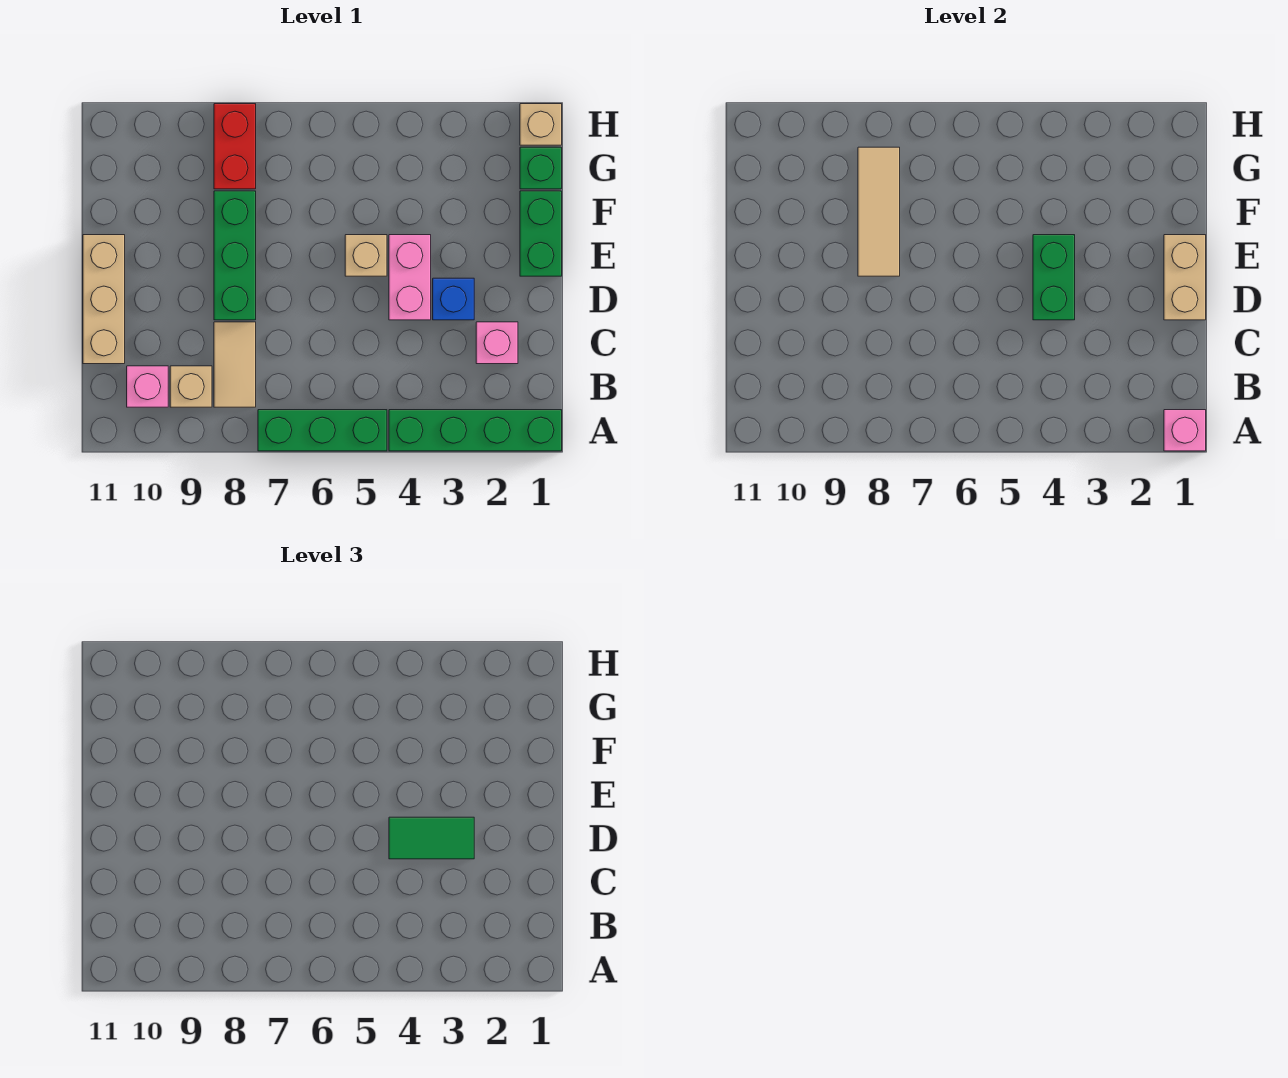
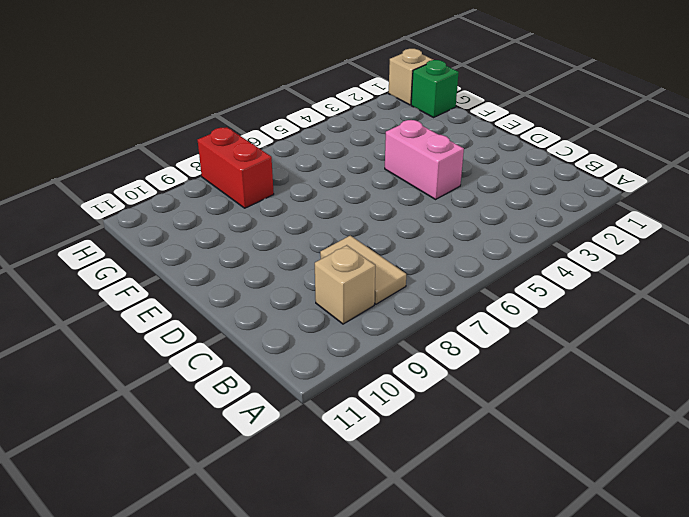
none -> green brick A1:A4 level 1
none -> green brick A5:A7 level 1
none -> pink brick B10 level 1

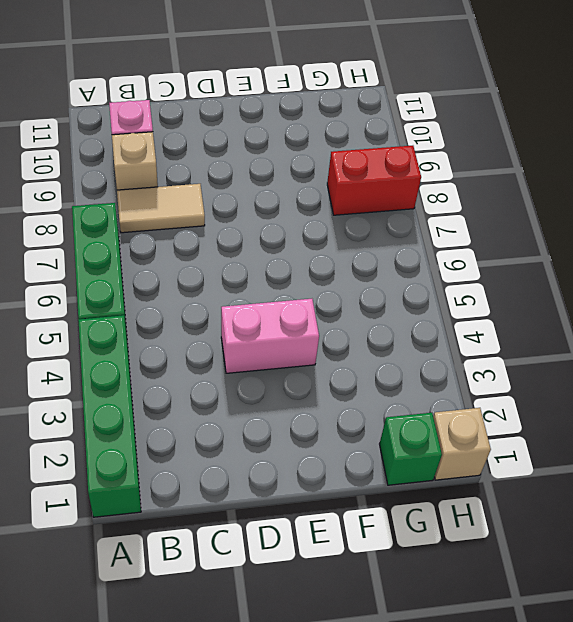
none -> pink brick C2 level 1
none -> tan brick C11:E11 level 1
none -> blue brick D3 level 1

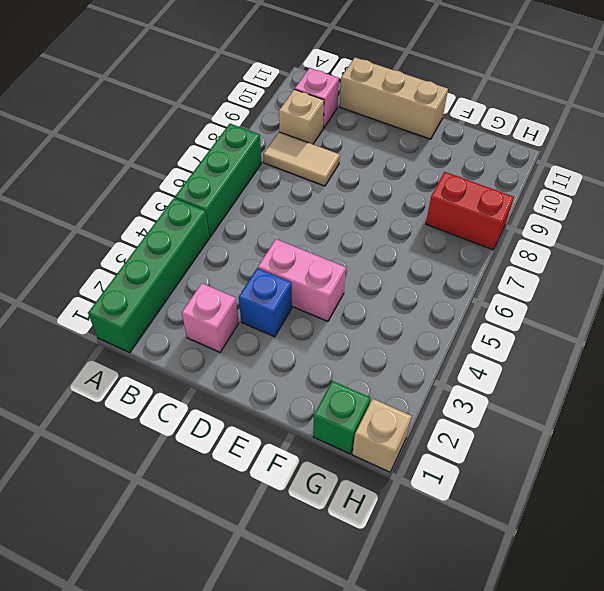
none -> green brick D8:F8 level 1
none -> green brick E1:F1 level 1
none -> tan brick E5 level 1

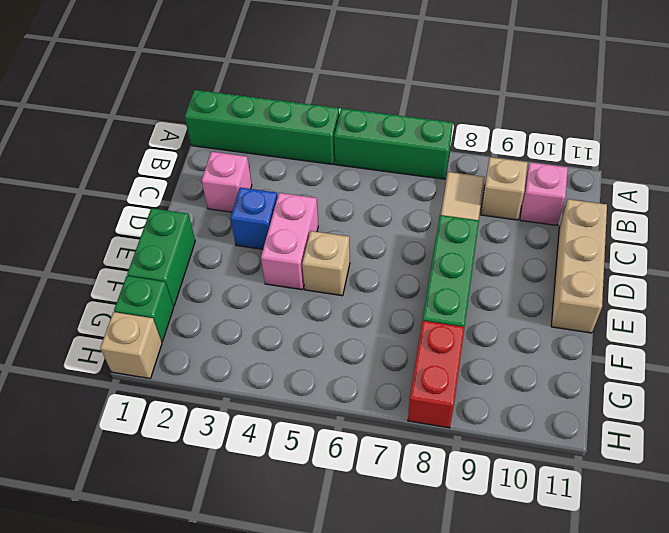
none -> pink brick A1 level 2
none -> tan brick D1:E1 level 2
none -> green brick D4:E4 level 2

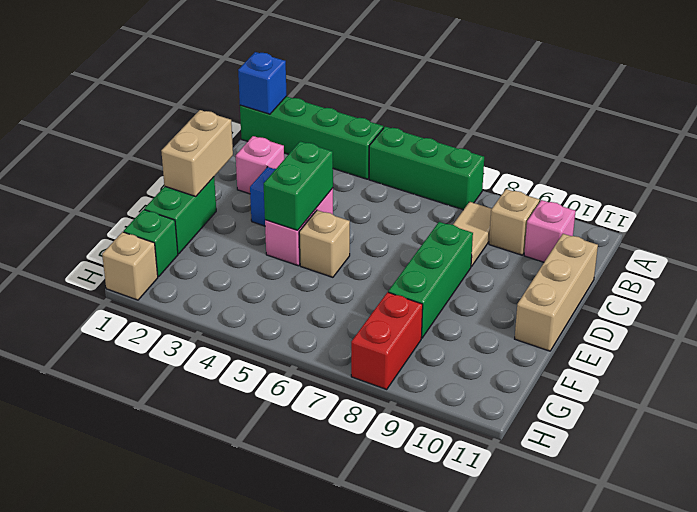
blue brick A1 level 2 -> pink brick A1 level 2
none -> tan tile E8:G8 level 2
none -> green tile D3:D4 level 3

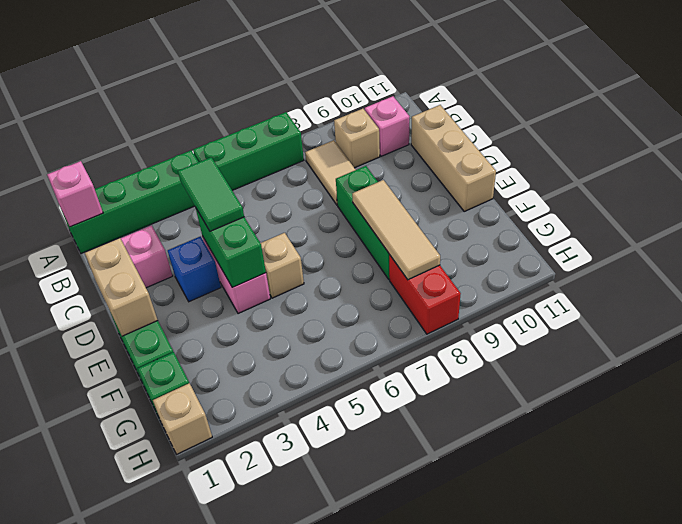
green tile C4:D4 level 3 -> green tile D3:D4 level 3

